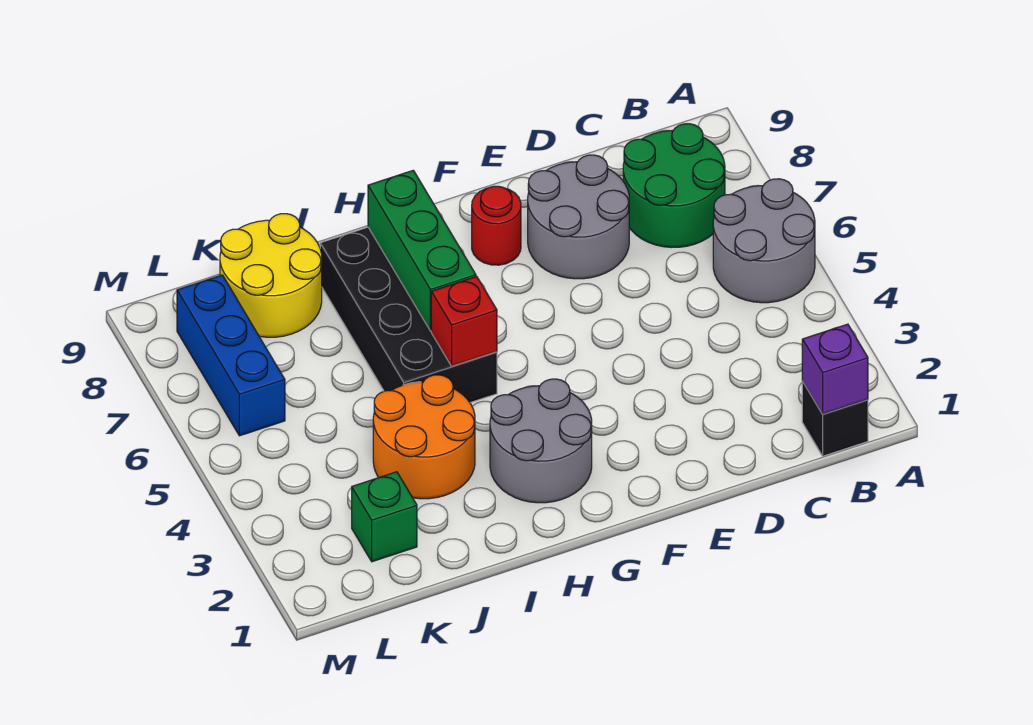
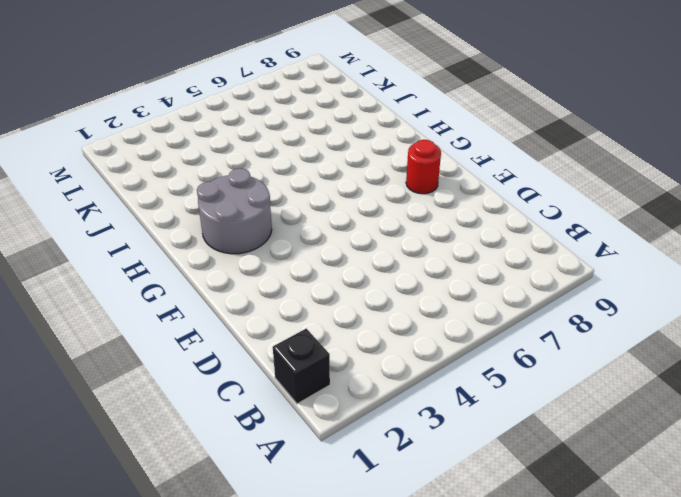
none -> grey round brick A5:B6 level 1
none -> green round brick B7:C8 level 1
none -> grey round brick D7:E8 level 1

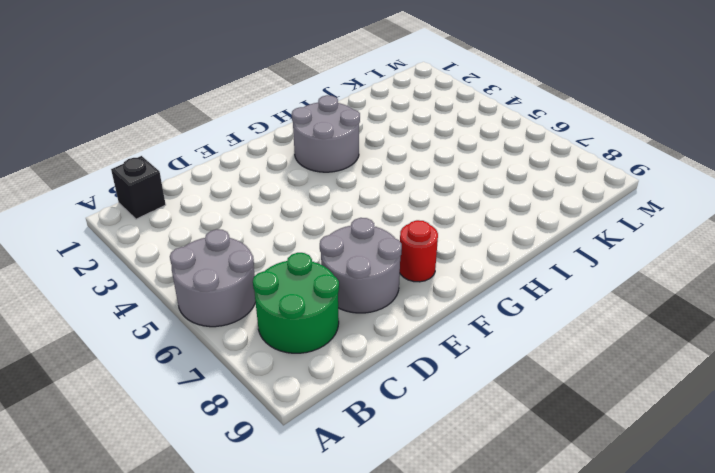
none -> black brick H5:I8 level 1
none -> orange round brick I3:J4 level 1
none -> yellow round brick J8:K9 level 1

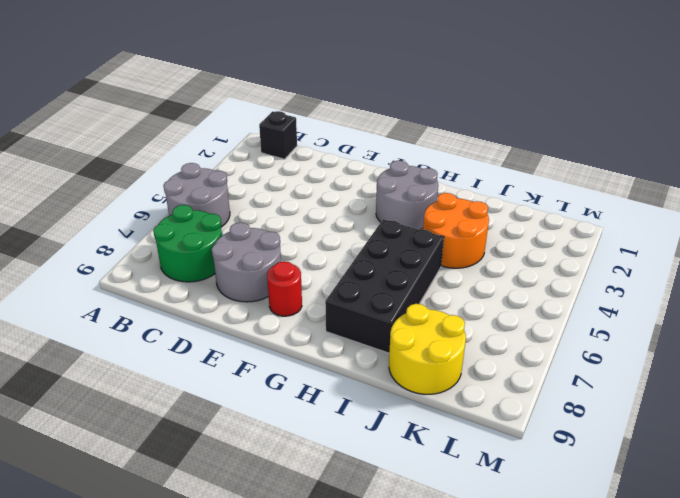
none -> green brick K2 level 1
none -> blue brick L6:L8 level 1
none -> purple brick B1 level 2

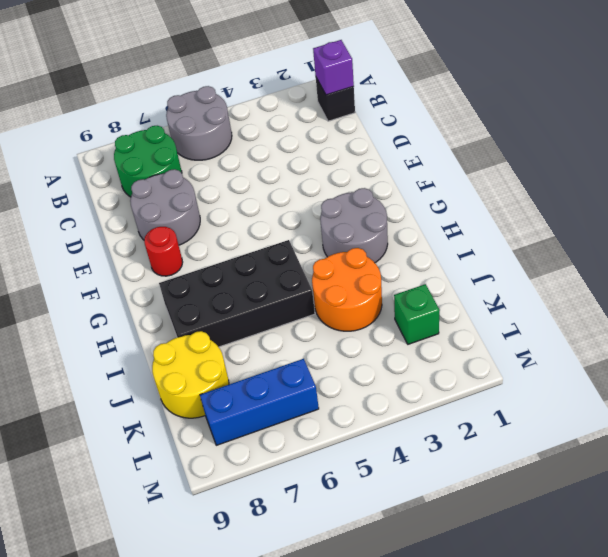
none -> red brick H5 level 2
none -> green brick H6:H8 level 2

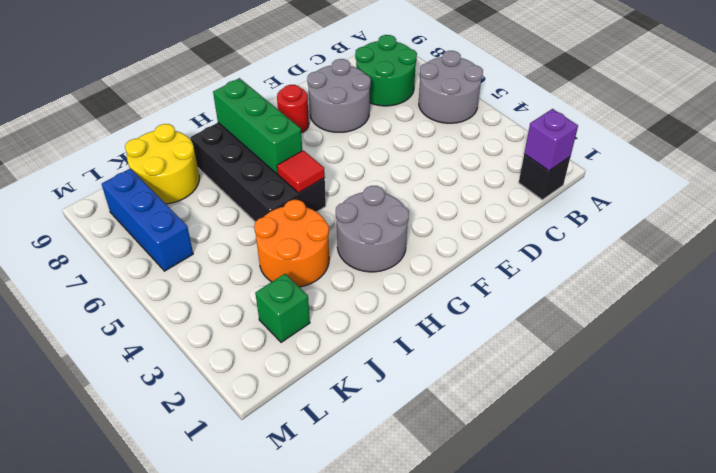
red tile H5 level 2 -> red brick H5 level 2

